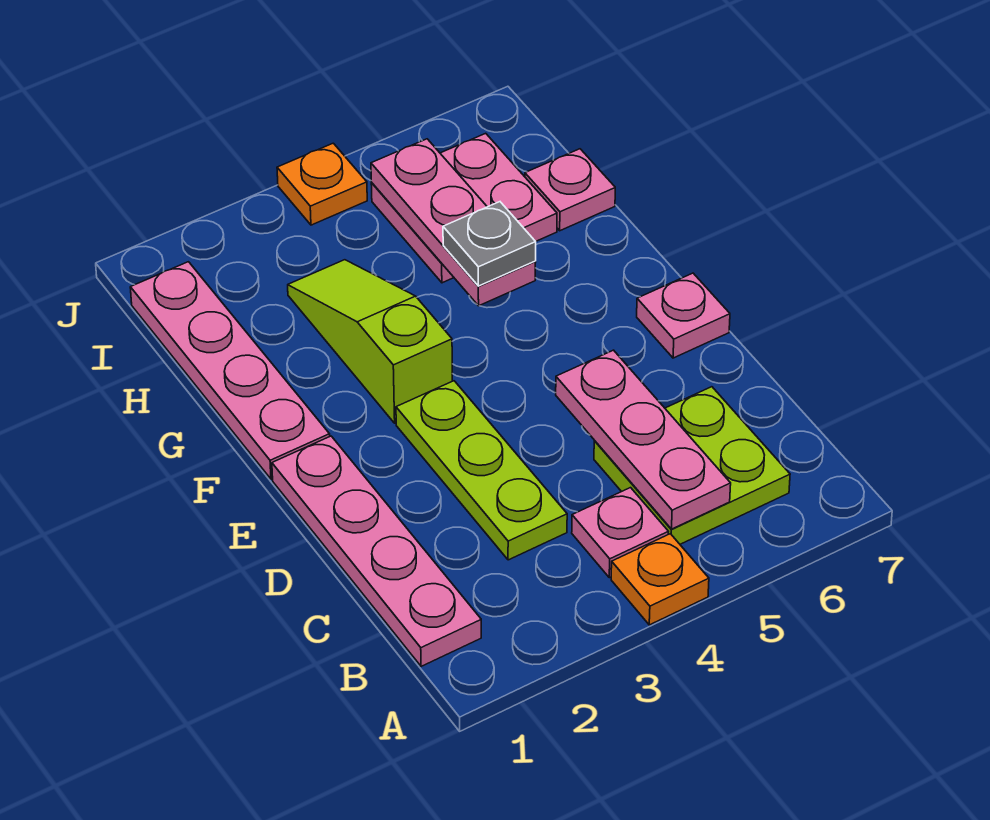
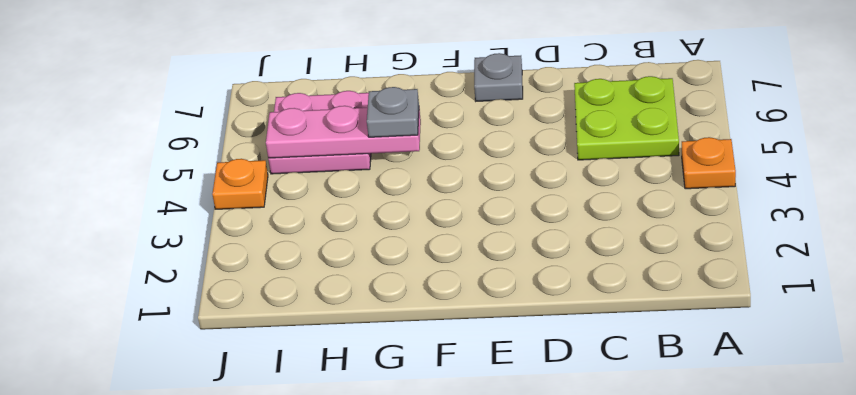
grey plate E7 level 1 -> pink plate E7 level 1
none -> pink plate B1:E1 level 1
none -> pink plate B4 level 1
none -> lime plate C3:E3 level 1

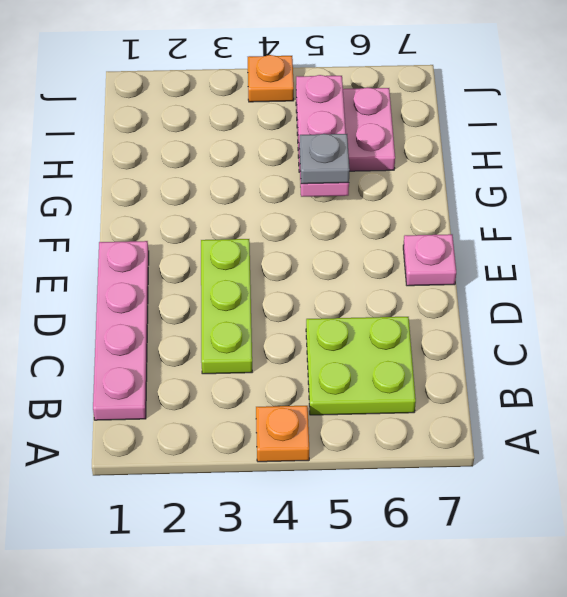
none -> pink plate B4 level 1
none -> pink plate F1:I1 level 1
none -> lime slope F3:H3 level 1 top F

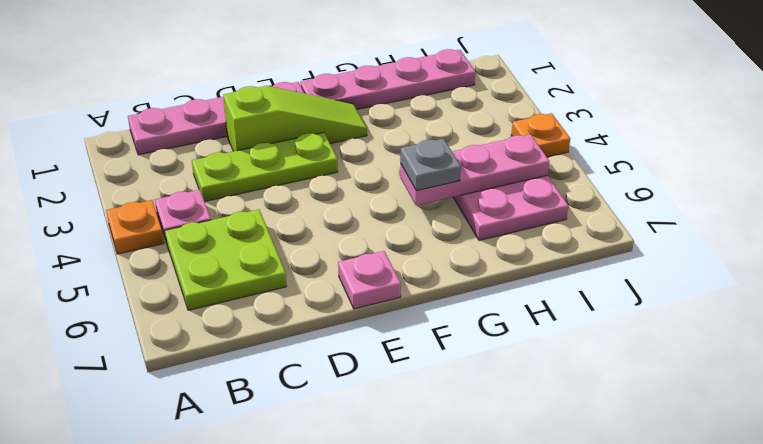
lime slope D2:F2 level 1 top D -> lime slope F3:H3 level 1 top F
none -> pink plate H7 level 1
none -> pink plate B5:D5 level 2

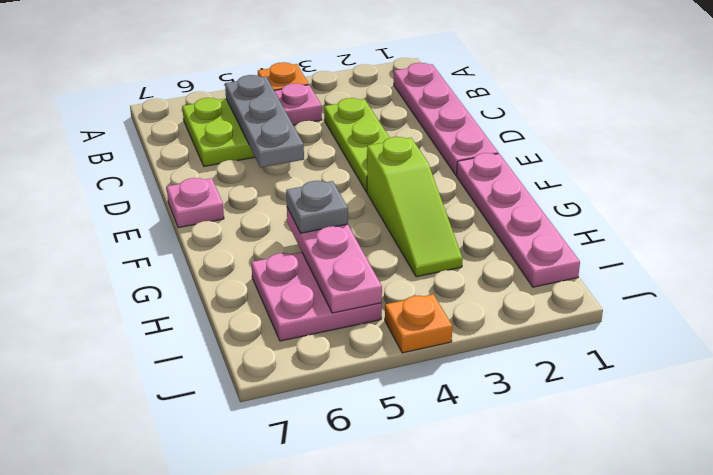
grey plate B5:D5 level 2 -> pink plate B5:D5 level 2
none -> pink plate H7 level 1

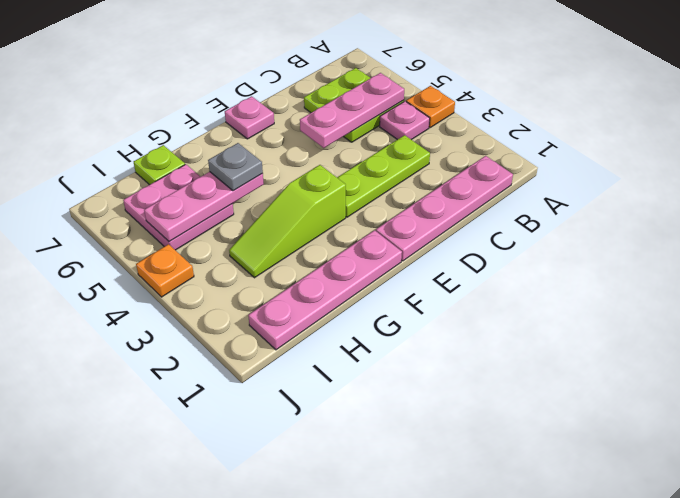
lime plate H7 level 1 -> pink plate H7 level 1

